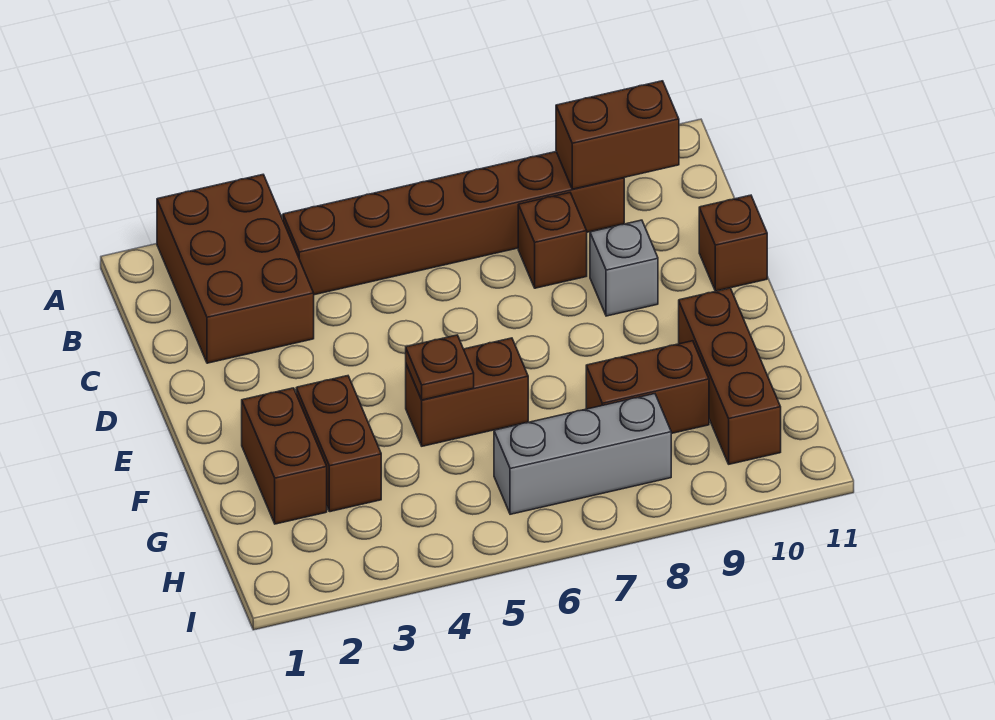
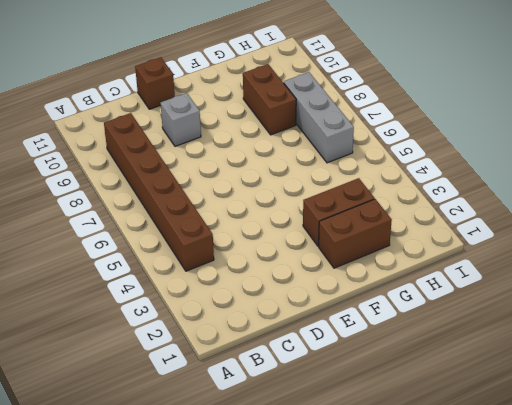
none -> brown brick A2:C3 level 1
none -> brown brick C8 level 1
none -> brown brick F5:F6 level 1

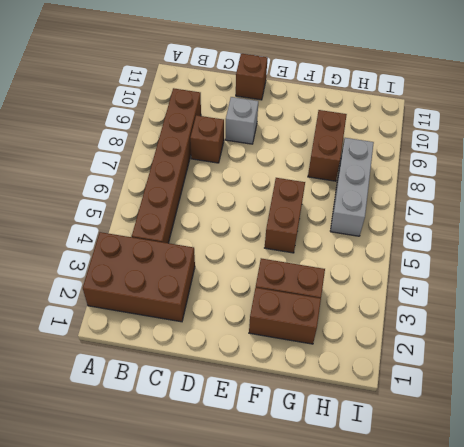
none -> brown brick F10:H10 level 1
none -> brown brick B9:B10 level 2
none -> brown plate F5 level 2

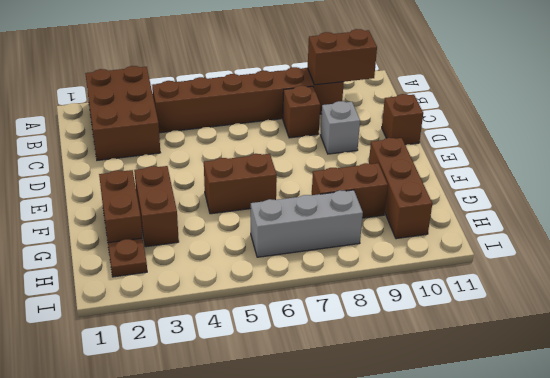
brown plate H2 level 1 -> brown plate F5 level 2

